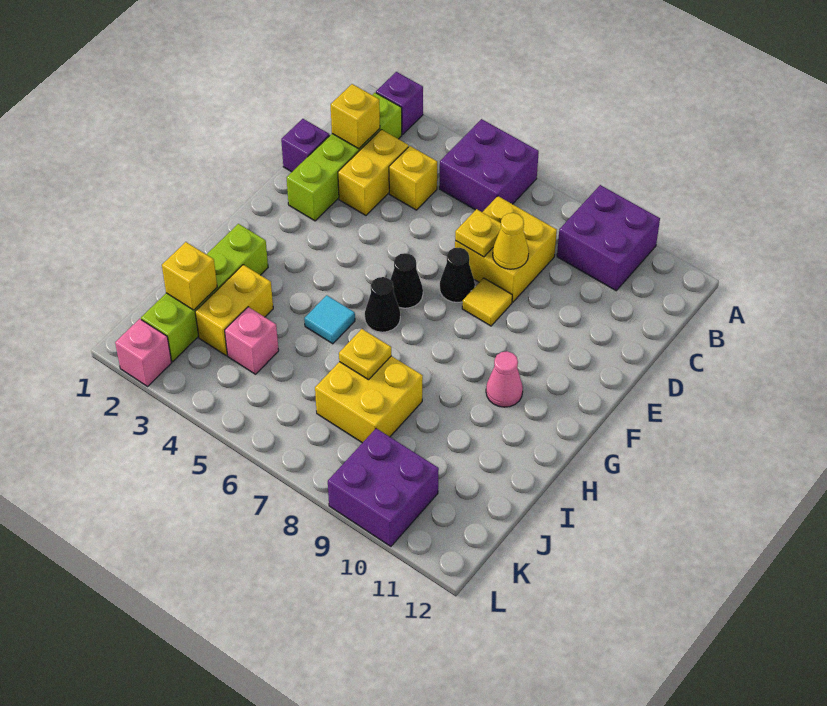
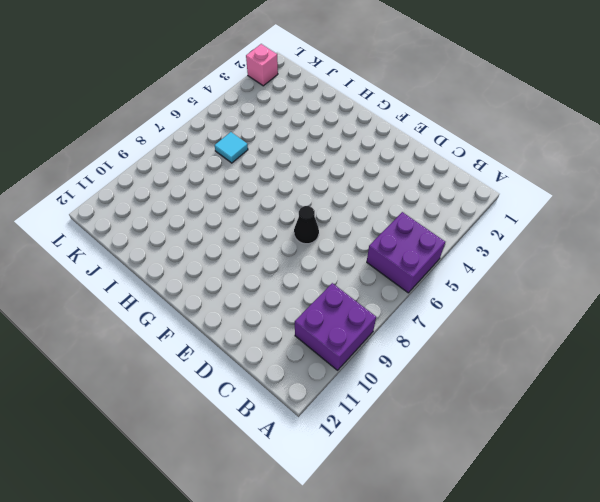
cyan tile J6 level 1 -> cyan tile H5 level 1
none -> purple brick A2 level 1
none -> lime brick B2:E2 level 1
none -> yellow brick C3:D3 level 1

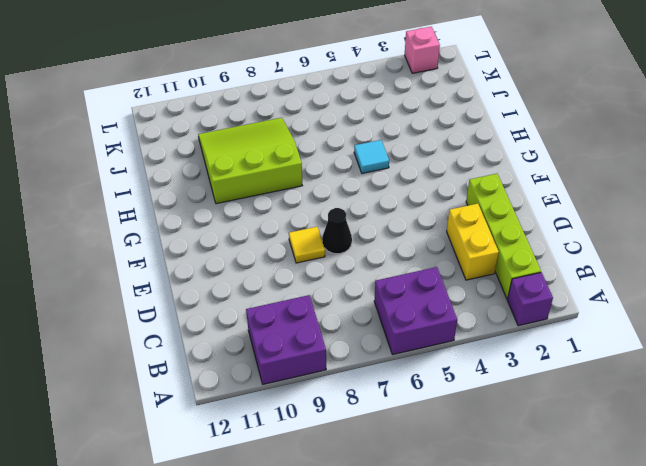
lime slope H8:J10 level 1 top H -> yellow brick I7:J8 level 1
none -> yellow brick C4 level 1
none -> yellow brick C7:D8 level 1
none -> purple brick D1 level 1

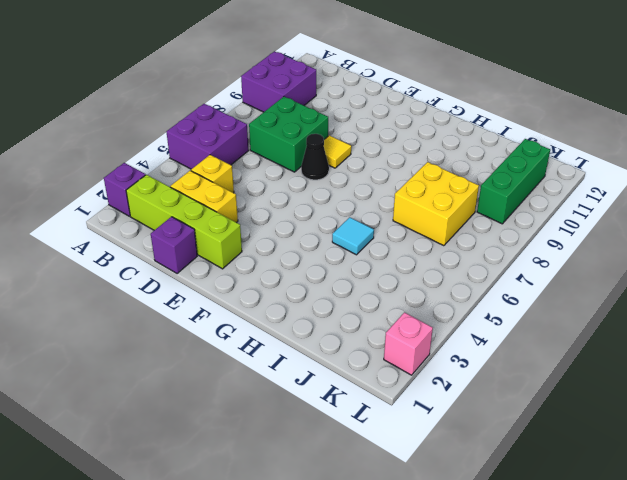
green brick C7:D8 level 1 -> yellow brick C7:D8 level 1
green brick K9:K11 level 1 -> purple brick K9:L10 level 1
none -> black cone F6 level 1
none -> black cone G6 level 1
none -> pink cone G10 level 1

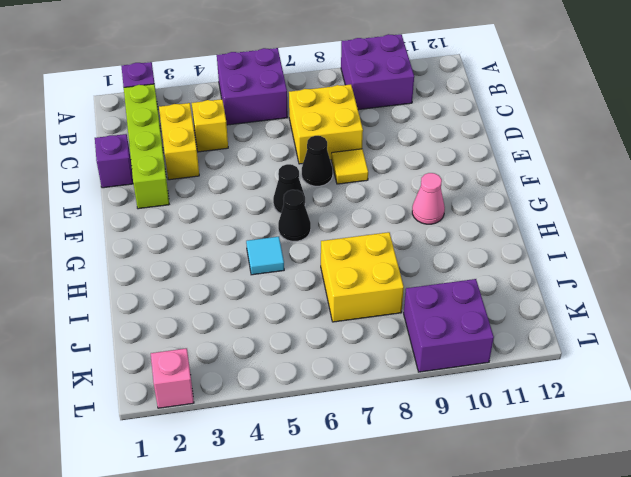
none -> lime brick H2:K2 level 1
none -> yellow brick I3:J3 level 1
none -> pink brick J4 level 1

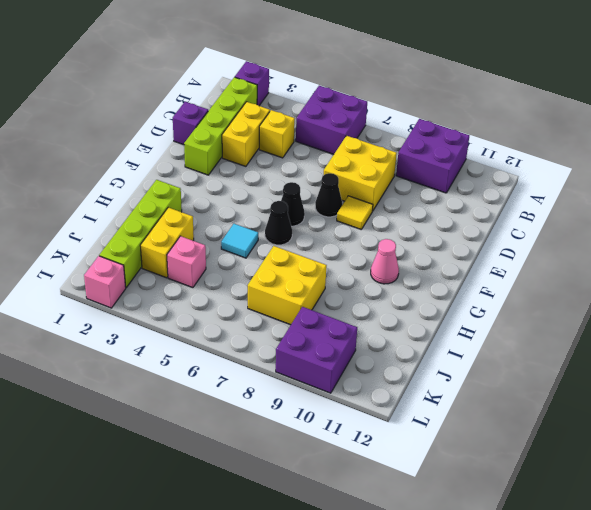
none -> yellow brick C2 level 2
none -> yellow plate D7 level 2
none -> yellow cone D8 level 2

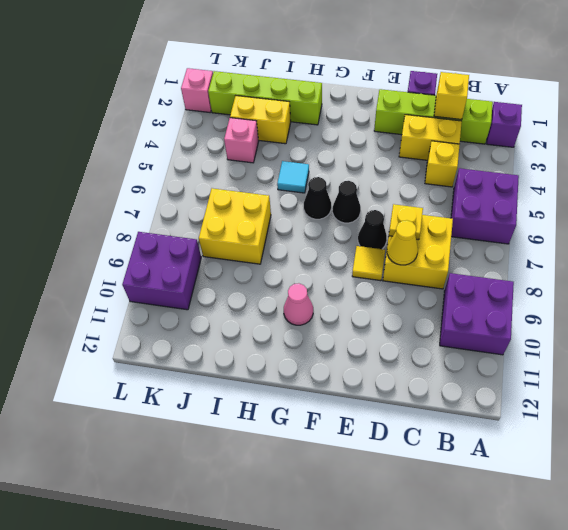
none -> yellow plate I7 level 2
none -> yellow brick J2 level 2

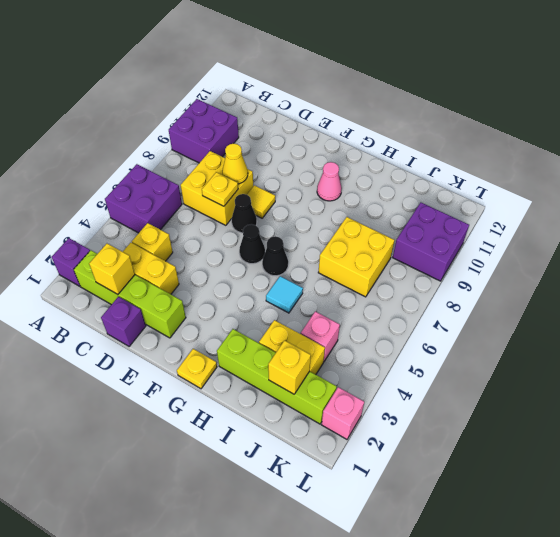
yellow plate G1 level 1 -> yellow plate I7 level 2

